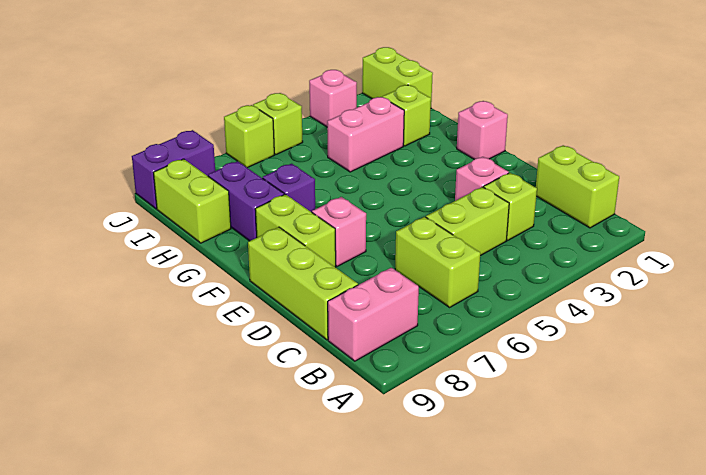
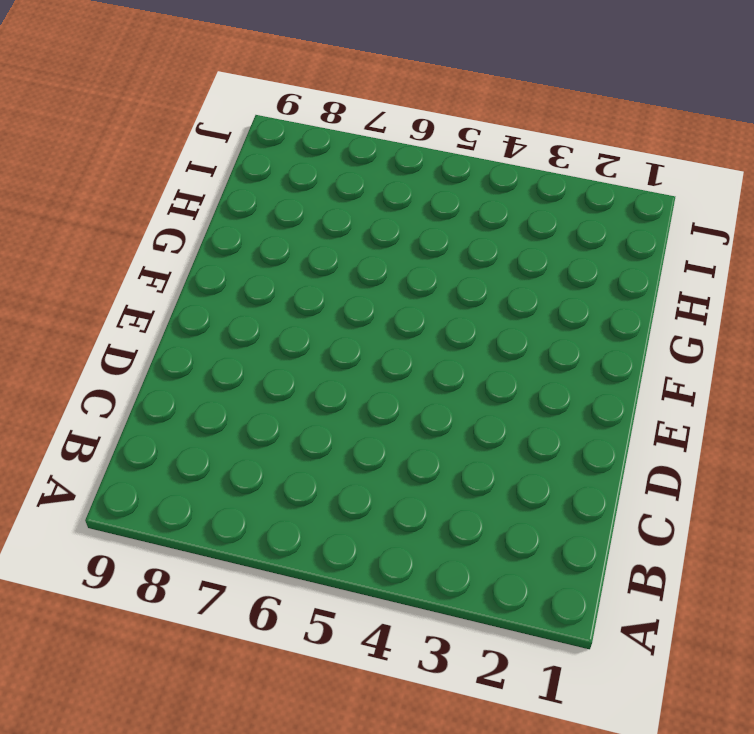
none -> lime brick B1:C1 level 1
none -> lime brick B6:C6 level 1
none -> pink brick B8:B9 level 1

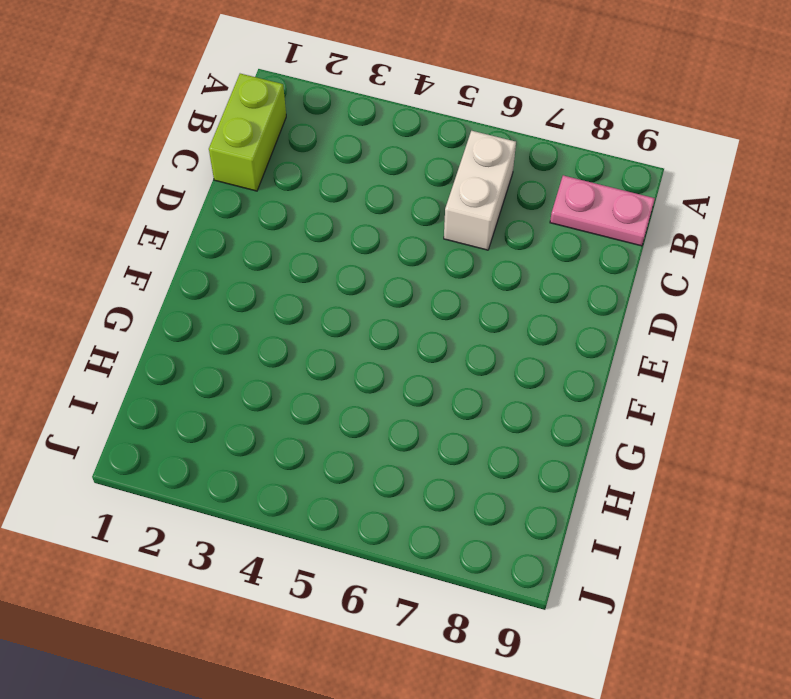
white brick B6:C6 level 1 -> lime brick B6:C6 level 1
pink plate B8:B9 level 1 -> pink brick B8:B9 level 1
none -> lime brick C3 level 1
none -> lime brick C4:C5 level 1
none -> lime brick C9:E9 level 1

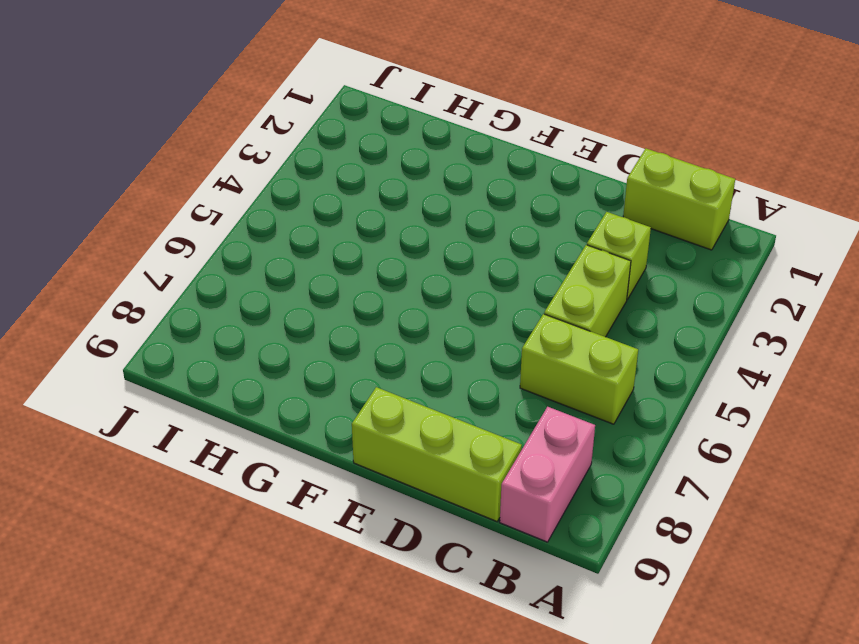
none -> pink brick D3 level 1
none -> pink brick E7 level 1
none -> lime brick E8:F8 level 1

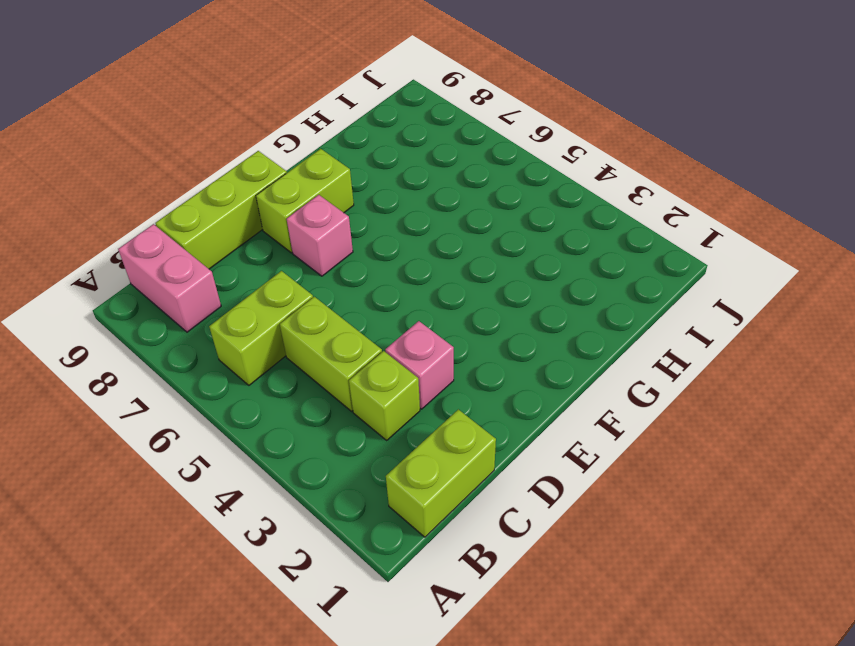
none -> pink brick F1 level 1
none -> purple brick G7 level 1
none -> purple brick G8:H8 level 1

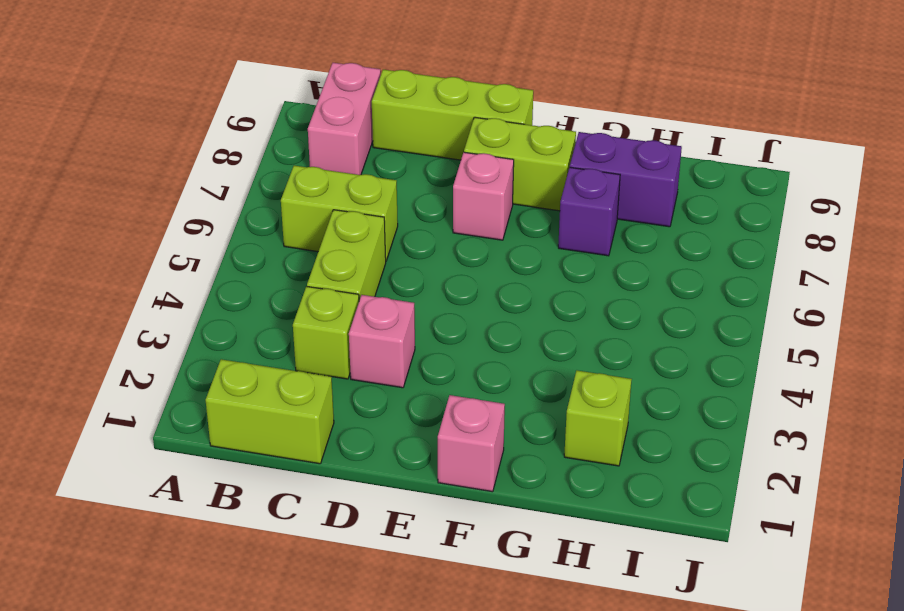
none -> pink brick H3:H4 level 1
none -> lime brick H9:I9 level 1
none -> lime brick I1:J1 level 1

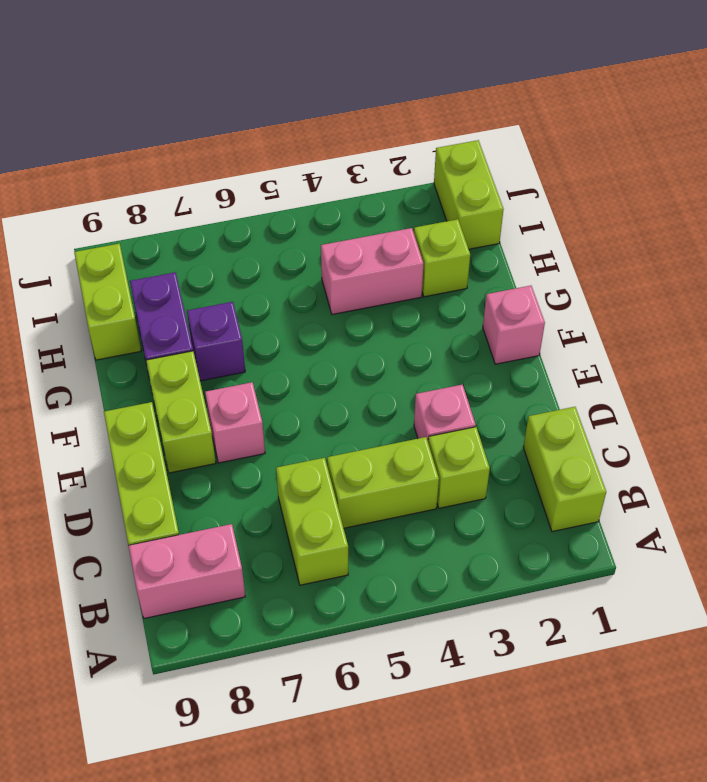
none -> pink brick J3 level 1
none -> lime brick J5 level 1
none -> lime brick J6 level 1

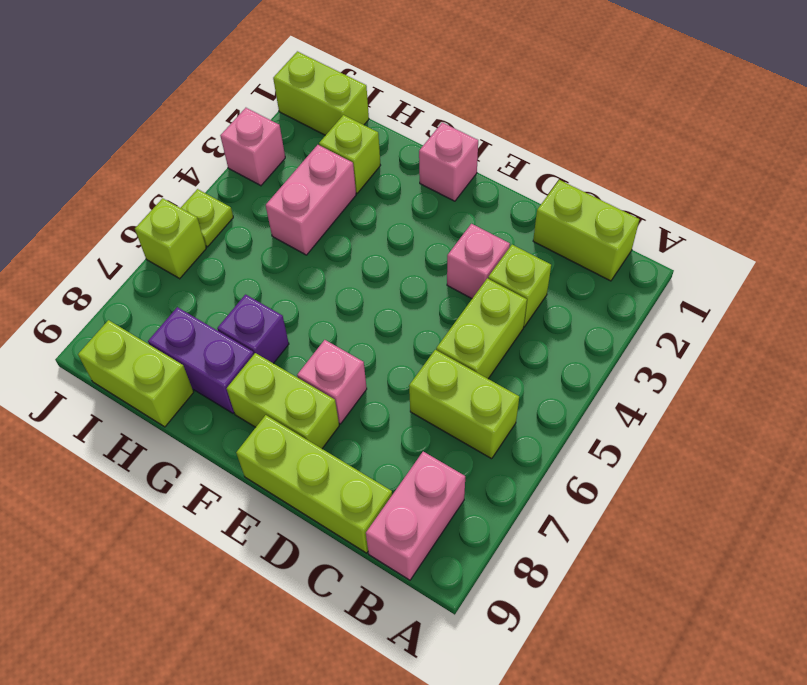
lime plate J5 level 1 -> lime brick J5 level 1
none -> purple brick J8:J9 level 1

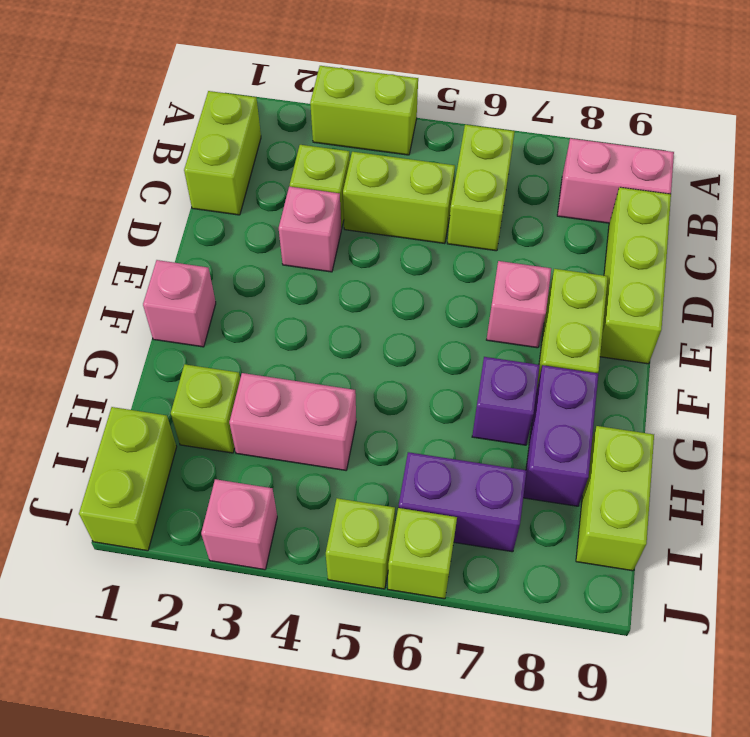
lime brick A3:A4 level 1 -> none
purple brick I6:I7 level 1 -> purple brick J8:J9 level 1

